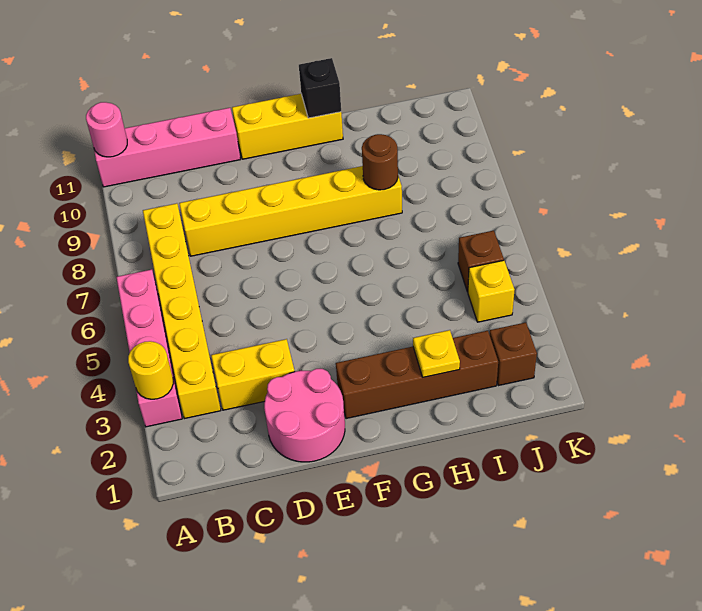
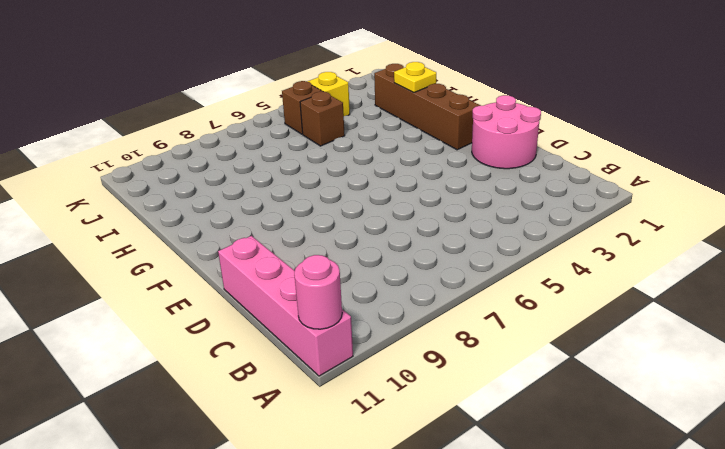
brown brick I5 level 1 -> brown brick J2 level 1
none -> pink brick A3:A6 level 1
none -> yellow brick B3:B8 level 1
none -> yellow brick C3:D3 level 1

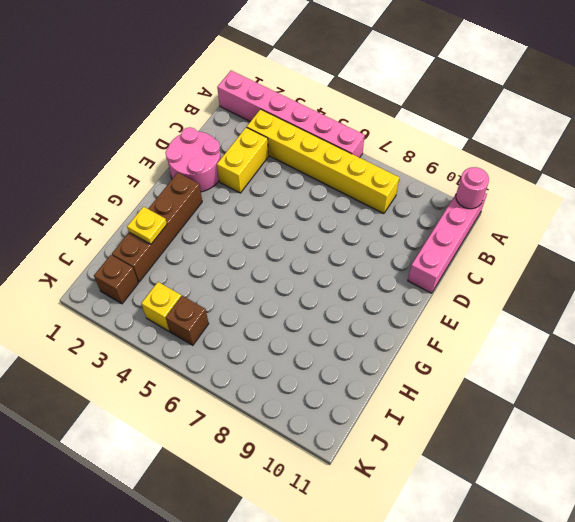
pink brick A1:A6 level 1 -> pink brick A3:A6 level 1
none -> yellow brick C8:H8 level 1
none -> yellow brick E11:G11 level 1
none -> yellow round brick A3 level 2

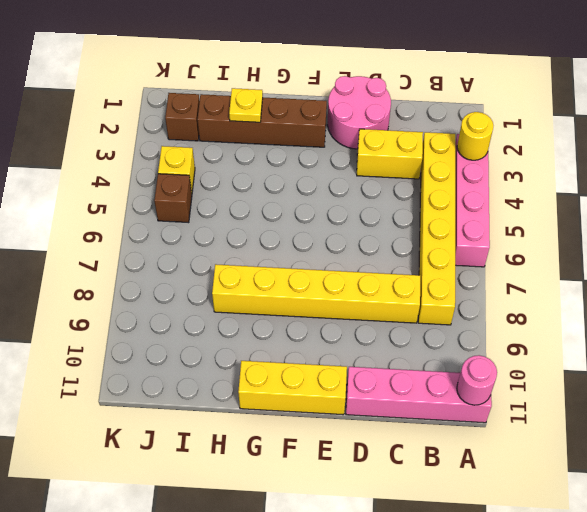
none -> black brick G11 level 2
none -> brown round brick H8 level 2

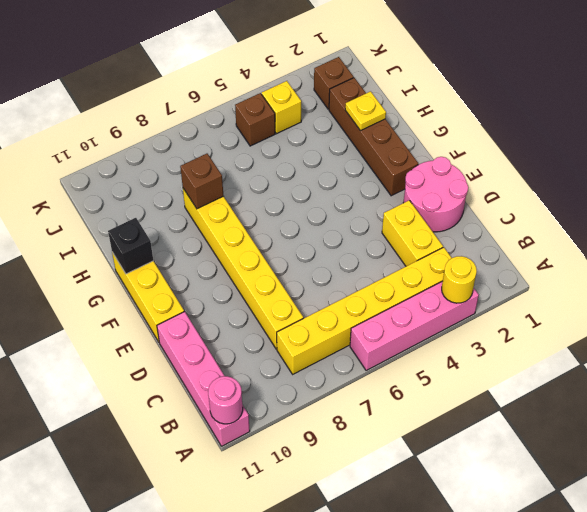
brown brick H8 level 2 -> brown round brick H8 level 2

